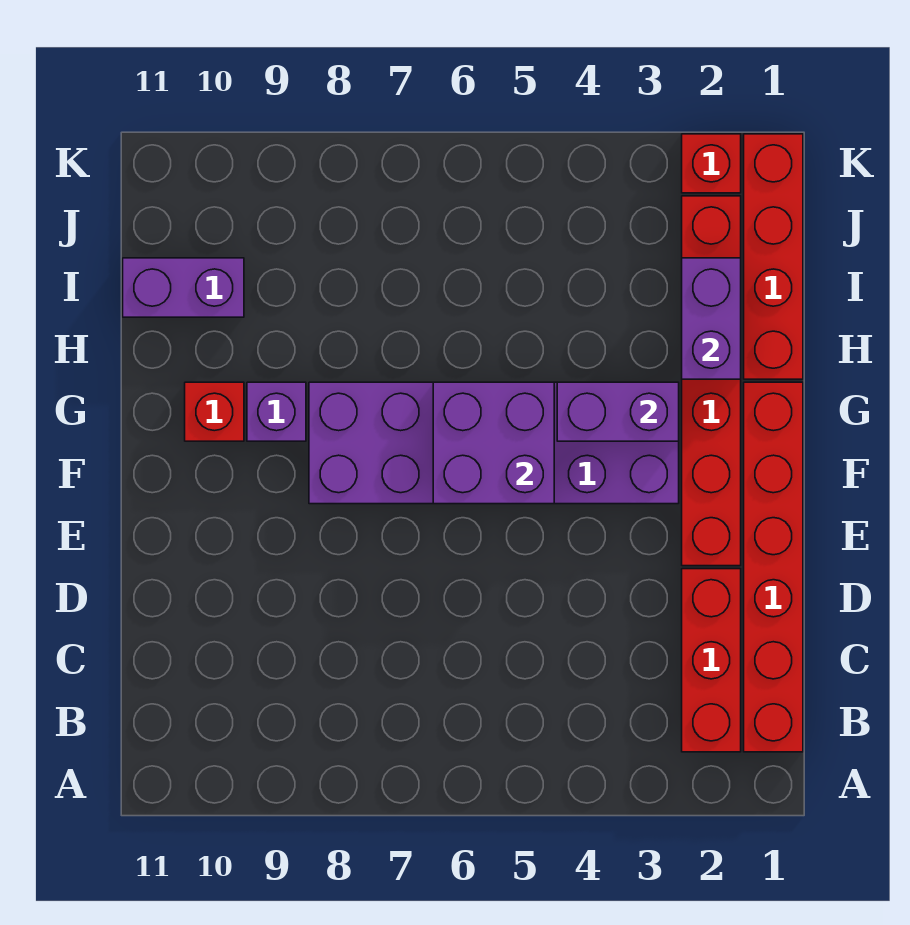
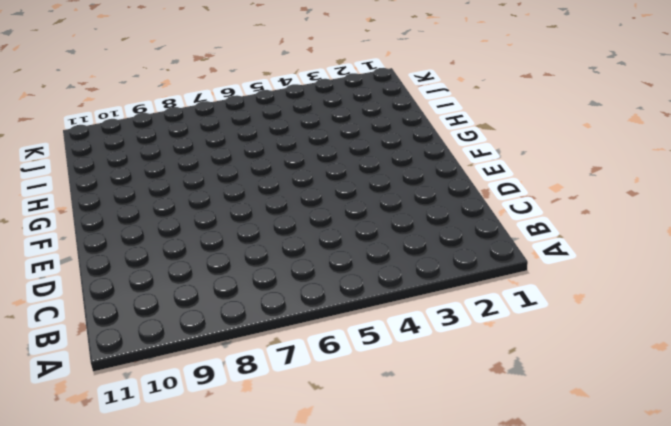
none -> red brick B1:G1 level 1
none -> red brick B2:D2 level 1
none -> red brick E2:J2 level 1

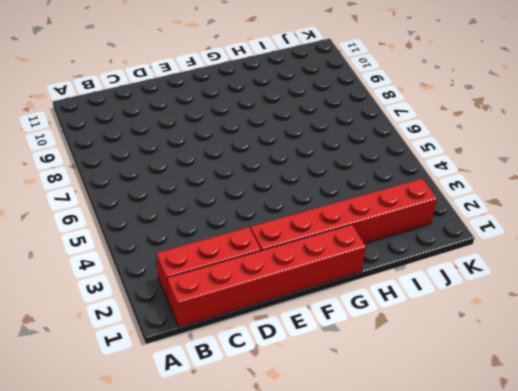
none -> purple brick F3:G8 level 1
none -> purple brick G9 level 1
none -> red brick G10 level 1

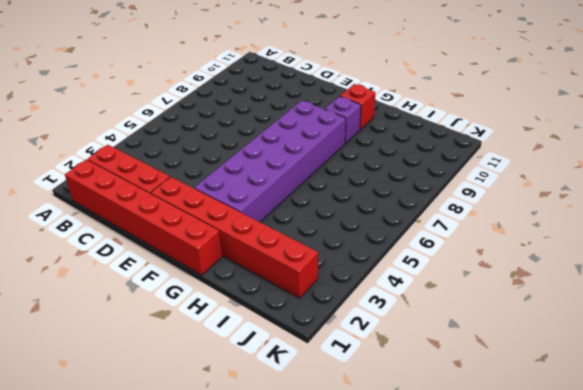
none -> red brick H1:K1 level 1
none -> purple brick I10:I11 level 1
none -> red brick K2 level 1

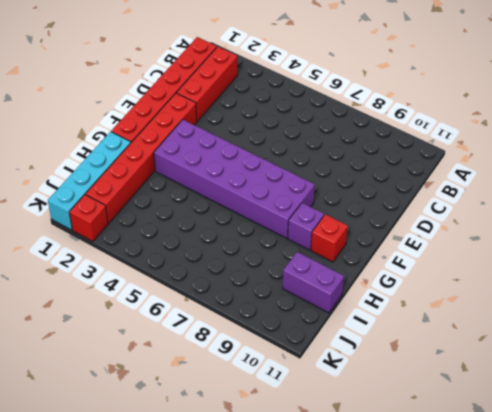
cyan brick H1:K1 level 1 -> red brick H1:K1 level 1
none -> purple brick F5:G6 level 2
none -> purple brick G3:G4 level 2
none -> purple brick H2:I2 level 2

